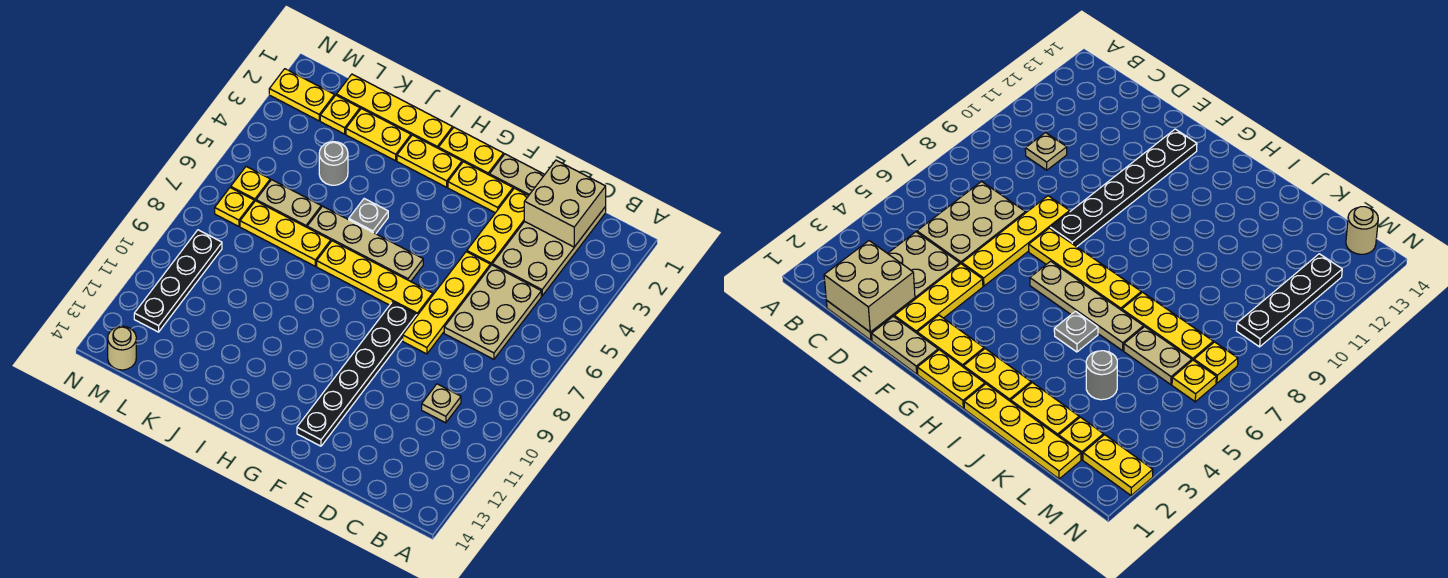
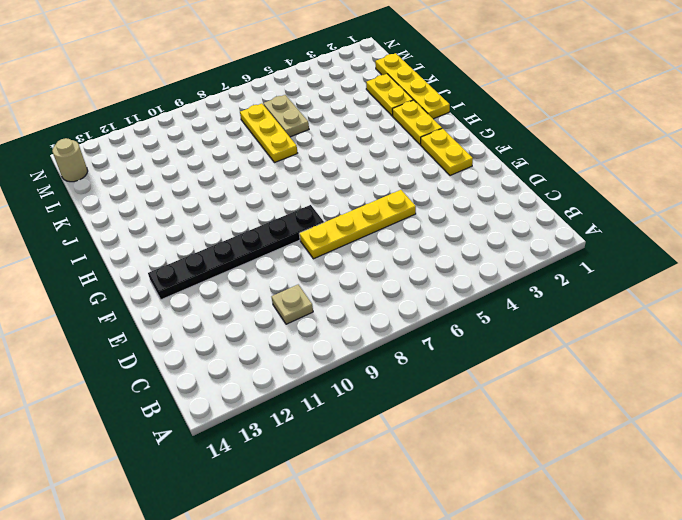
none -> tan plate C1:D4 level 1
none -> tan plate C5:D7 level 1
none -> tan plate E1:F1 level 1

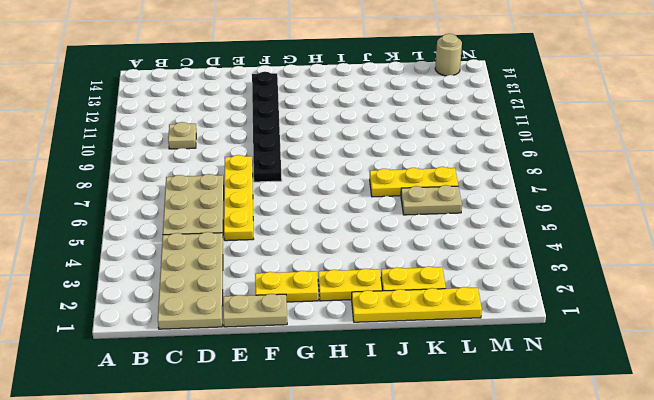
none -> yellow plate E2:E4 level 1
none -> yellow plate F7:I7 level 1
none -> yellow plate G1:H1 level 1

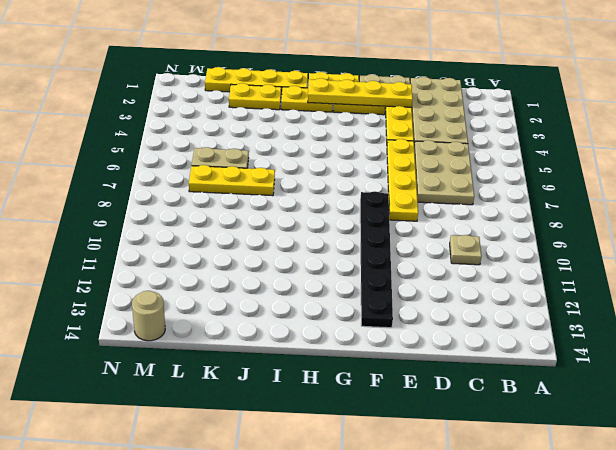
yellow plate E2:H2 level 2 -> yellow plate F7:I7 level 1
none -> tan plate G6:J6 level 1
none -> grey plate I5 level 1
none -> grey round brick K4 level 1

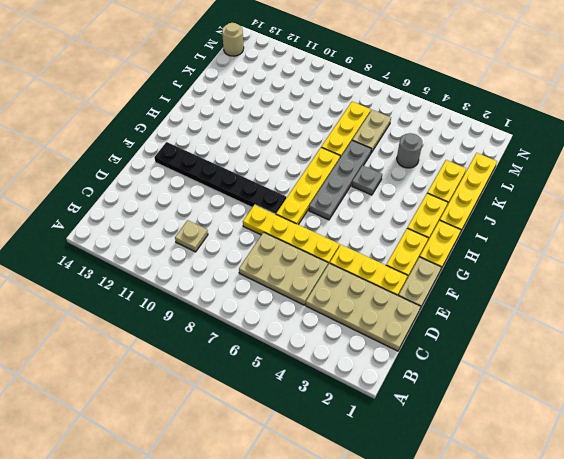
grey plate G6:J6 level 1 -> tan plate G6:J6 level 1
none -> yellow plate L2 level 1
none -> yellow plate M2:N2 level 1
none -> yellow plate M6 level 1

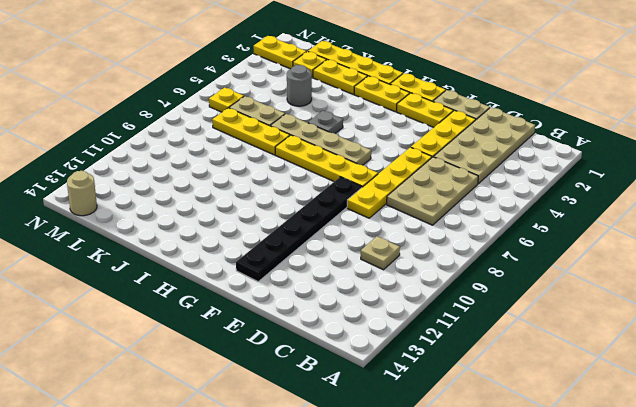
none -> yellow plate M7 level 1
none -> black plate M9:M12 level 1
none -> tan brick C1:D2 level 2

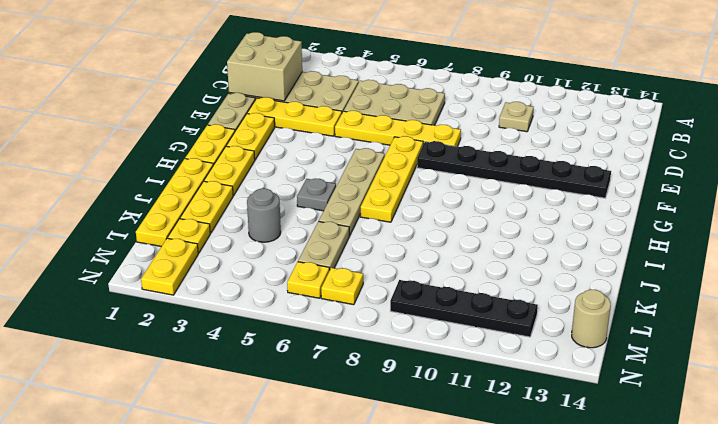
none -> yellow plate J7:L7 level 1

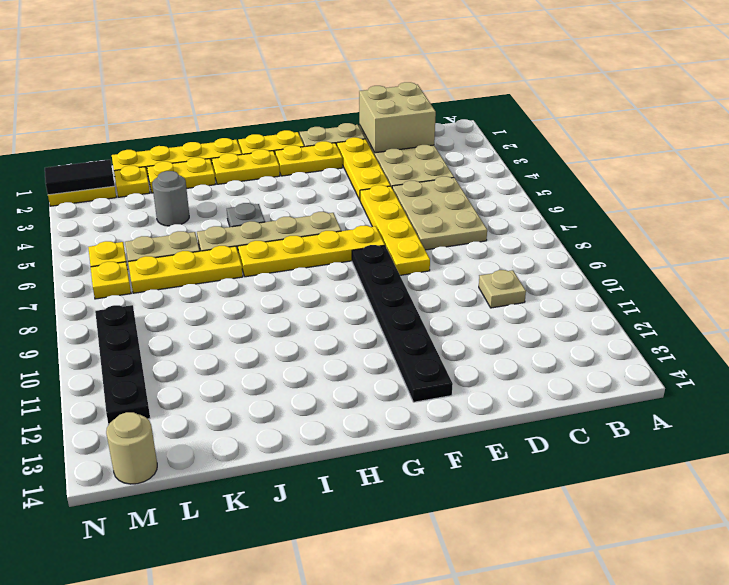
black tile M2:N2 level 2 -> none

